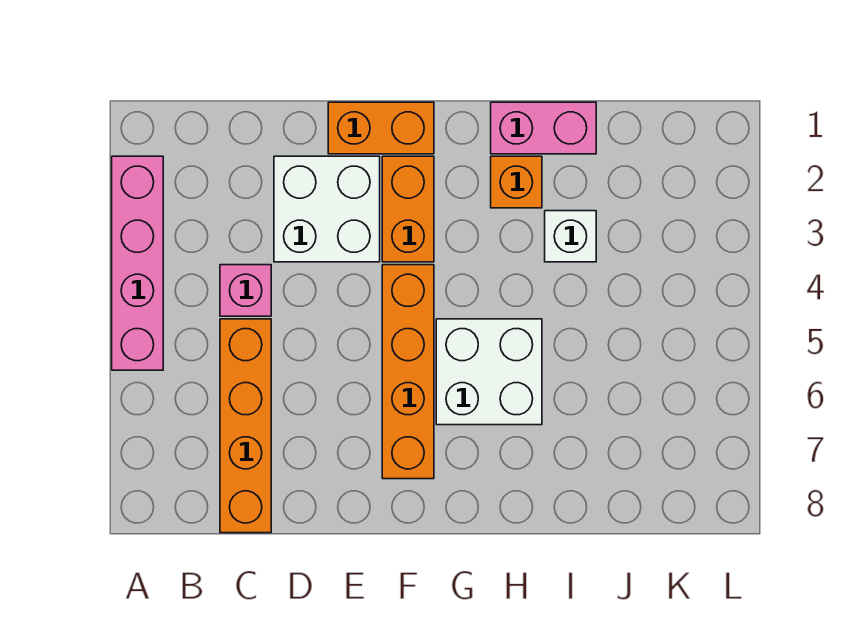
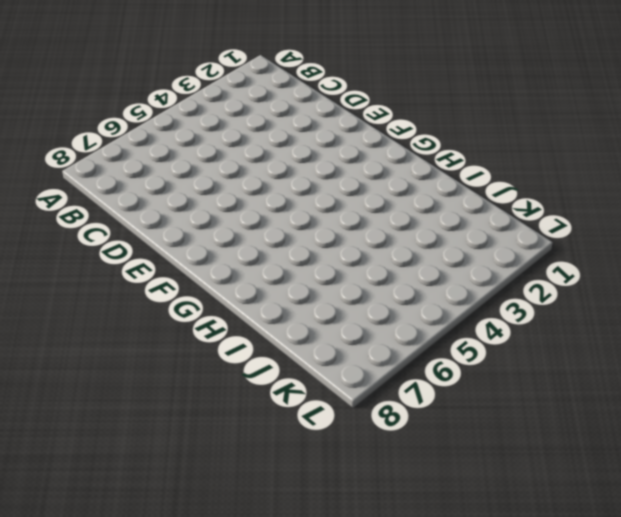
none -> pink brick A2:A5 level 1
none -> pink brick C4 level 1

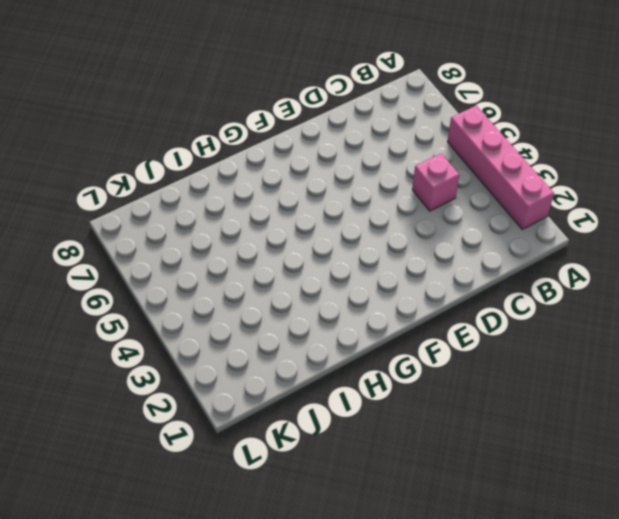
none -> orange brick C5:C8 level 1
none -> white brick D2:E3 level 1

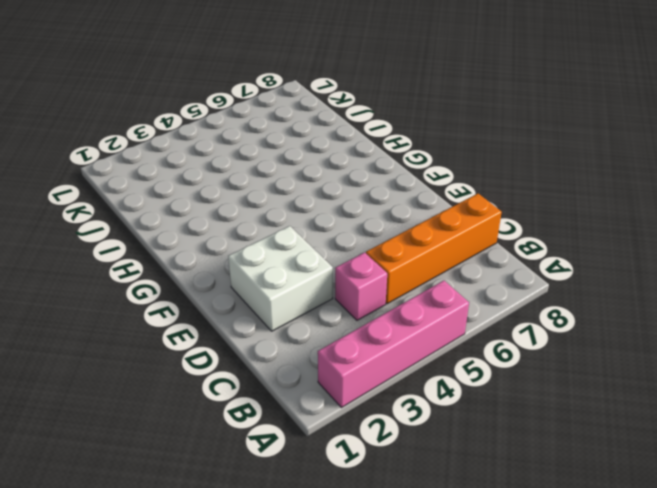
none -> orange brick E1:F1 level 1
none -> orange brick F2:F3 level 1

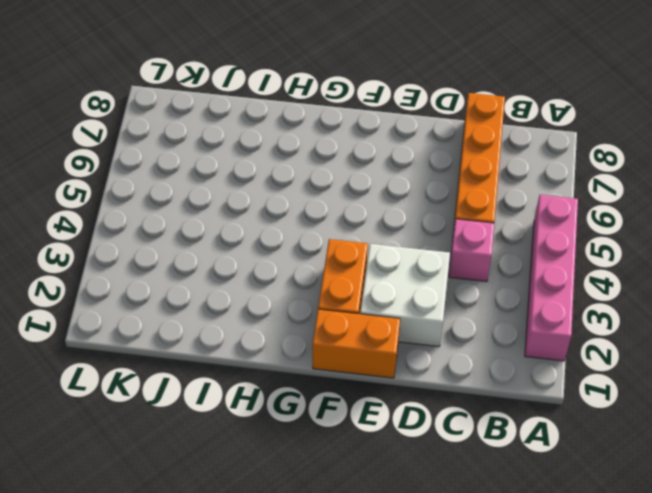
none -> orange brick F4:F7 level 1
none -> white brick G5:H6 level 1

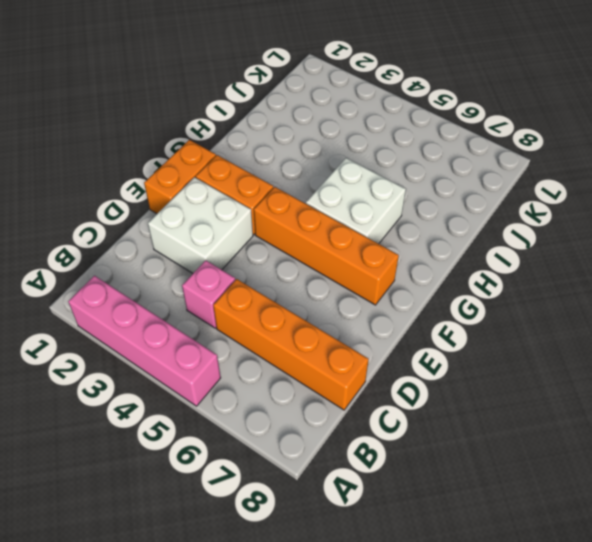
none -> pink brick H1:I1 level 1
none -> orange brick H2 level 1

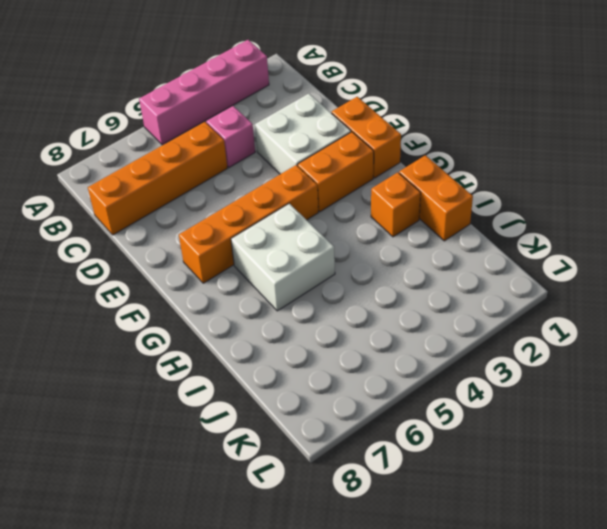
orange brick H1:I1 level 1 -> pink brick H1:I1 level 1
none -> white brick I3 level 1

